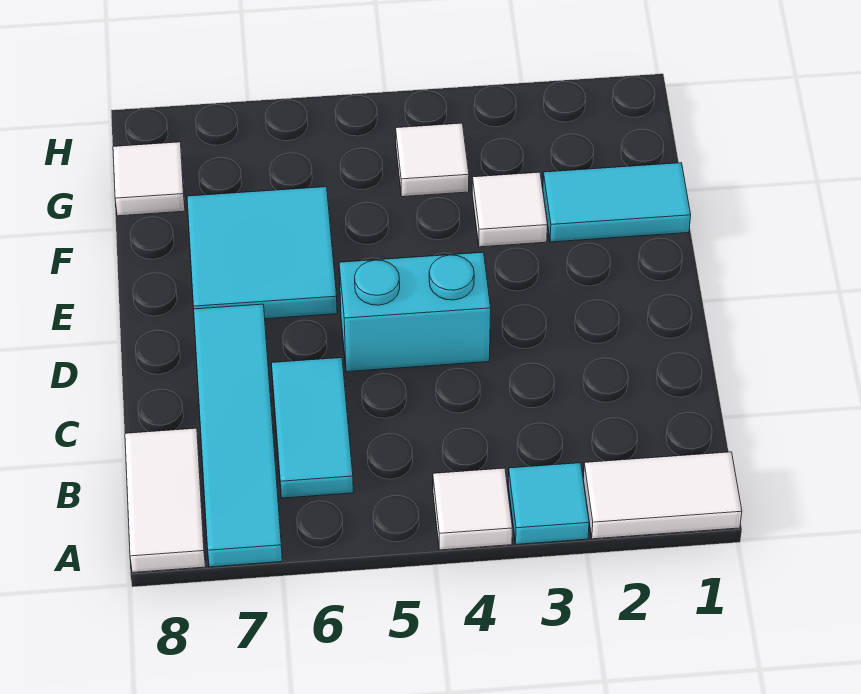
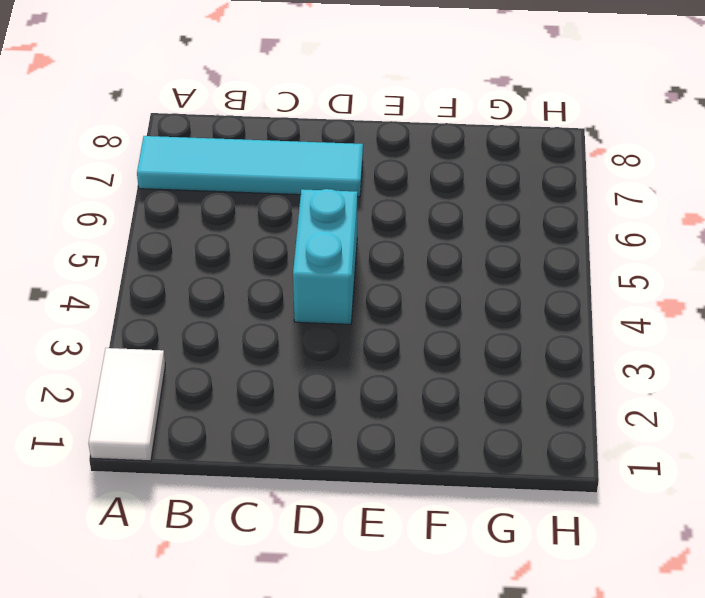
none -> cyan tile A3 level 1
none -> white tile A4 level 1
none -> white tile A8:B8 level 1

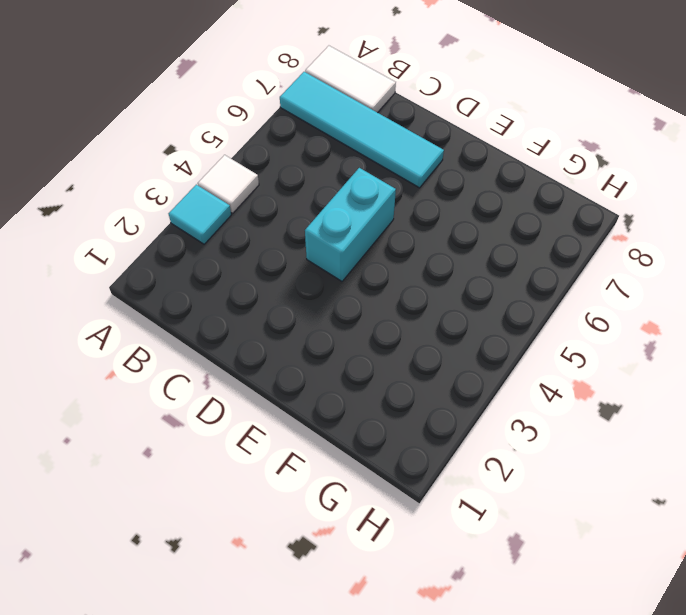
none -> white tile A1:A2 level 1
none -> cyan tile B6:C6 level 1
none -> cyan tile E6:F7 level 1

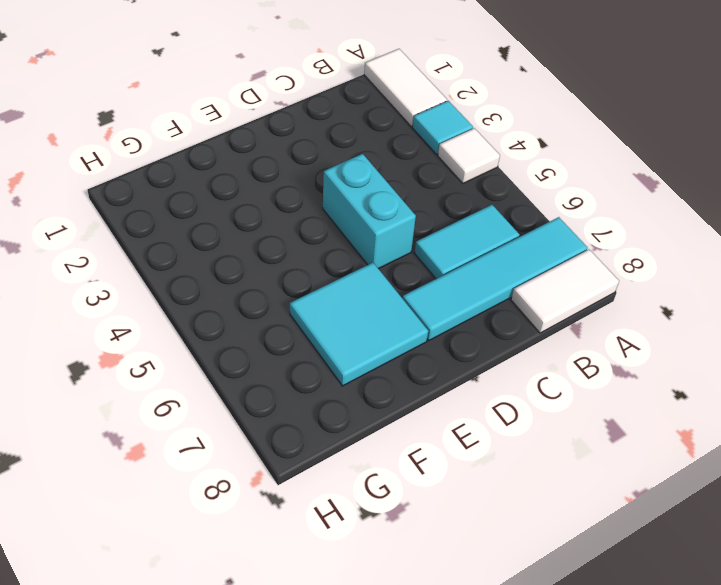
none -> cyan tile F1:F2 level 1
none -> white tile F3 level 1
none -> white tile G4 level 1

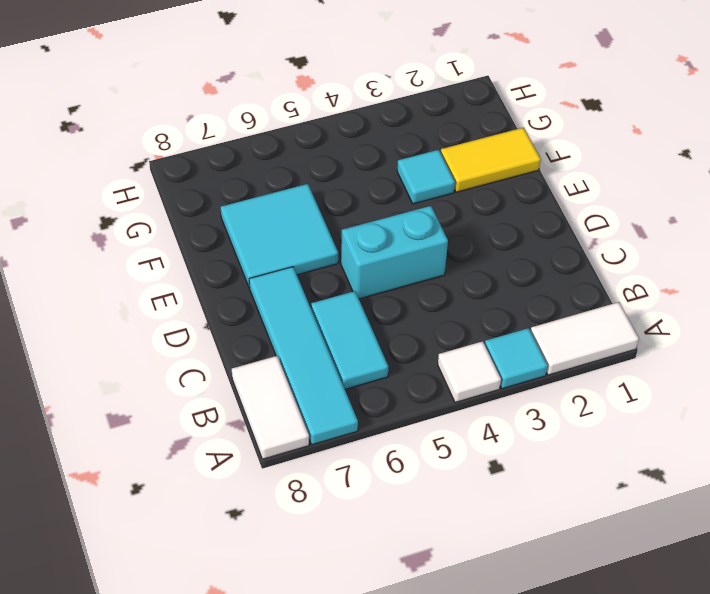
yellow tile F1:F2 level 1 -> cyan tile F1:F2 level 1
cyan tile F3 level 1 -> white tile F3 level 1
none -> white tile G4 level 1
none -> white tile G8 level 1

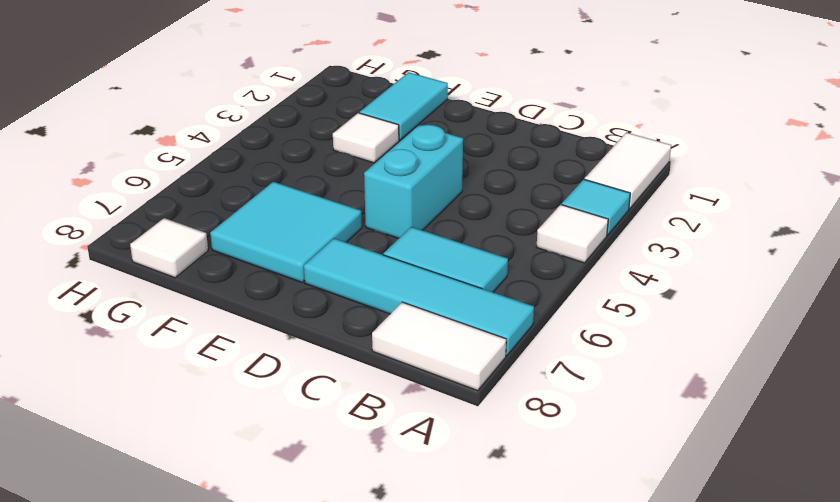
none -> white tile G4 level 1

